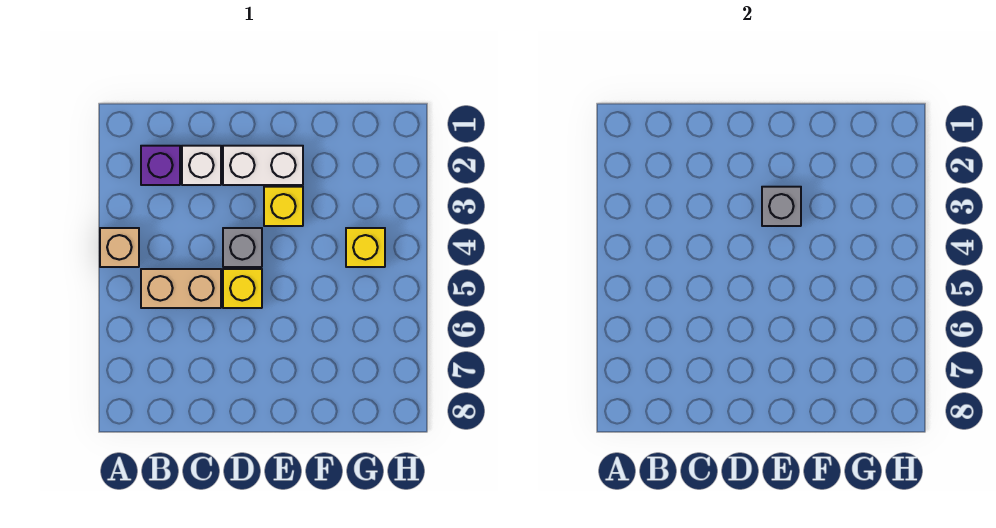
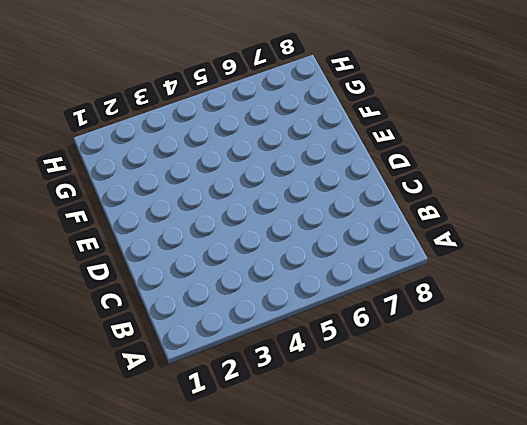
none -> tan brick A4 level 1
none -> purple brick B2 level 1

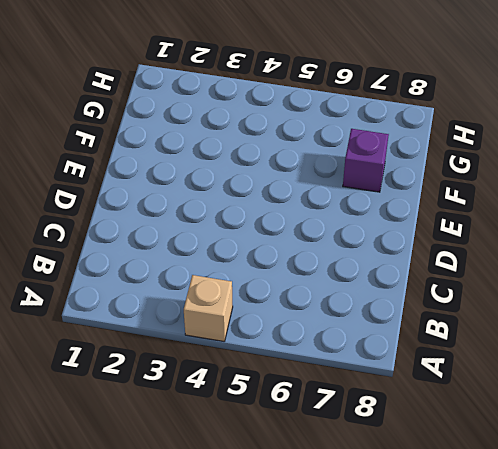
purple brick F7 level 1 -> purple brick B2 level 1
none -> tan brick B5:C5 level 1
none -> white brick C2 level 1

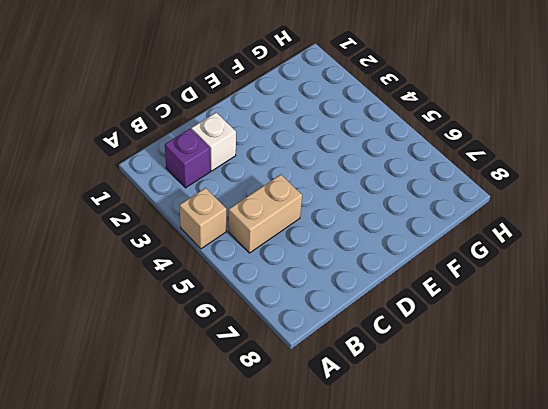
none -> white brick D2:E2 level 1
none -> grey brick D4 level 1

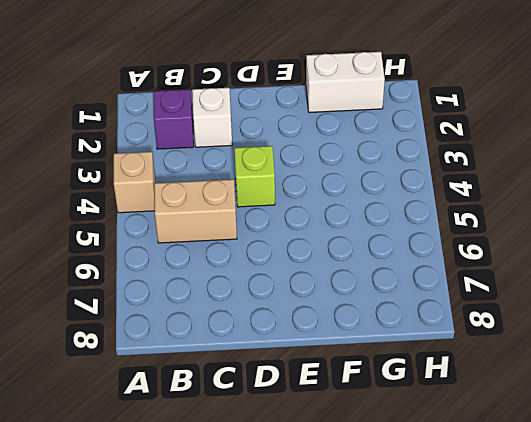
lime brick D4 level 1 -> grey brick D4 level 1
white brick F1:G1 level 1 -> white brick D2:E2 level 1
none -> yellow brick D5 level 1
none -> yellow brick E3 level 1

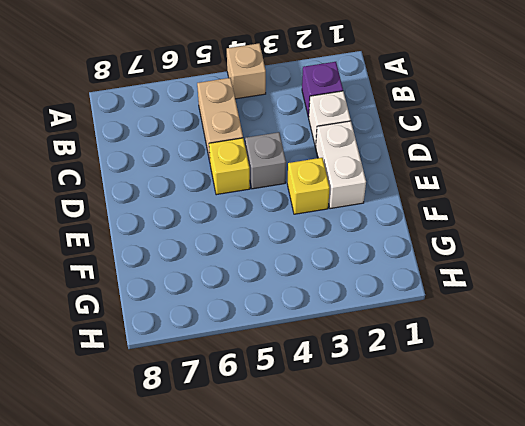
none -> yellow brick G4 level 1
none -> grey brick E3 level 2

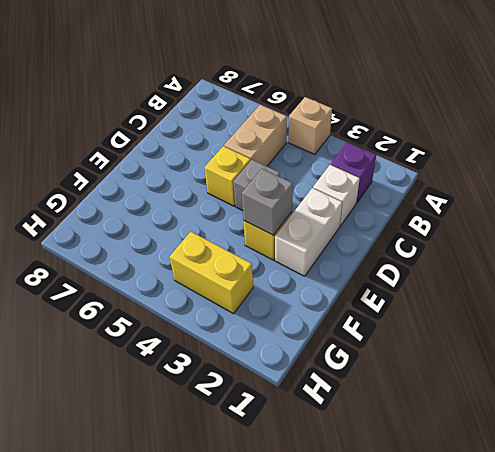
yellow brick G3:G4 level 1 -> yellow brick G4 level 1

